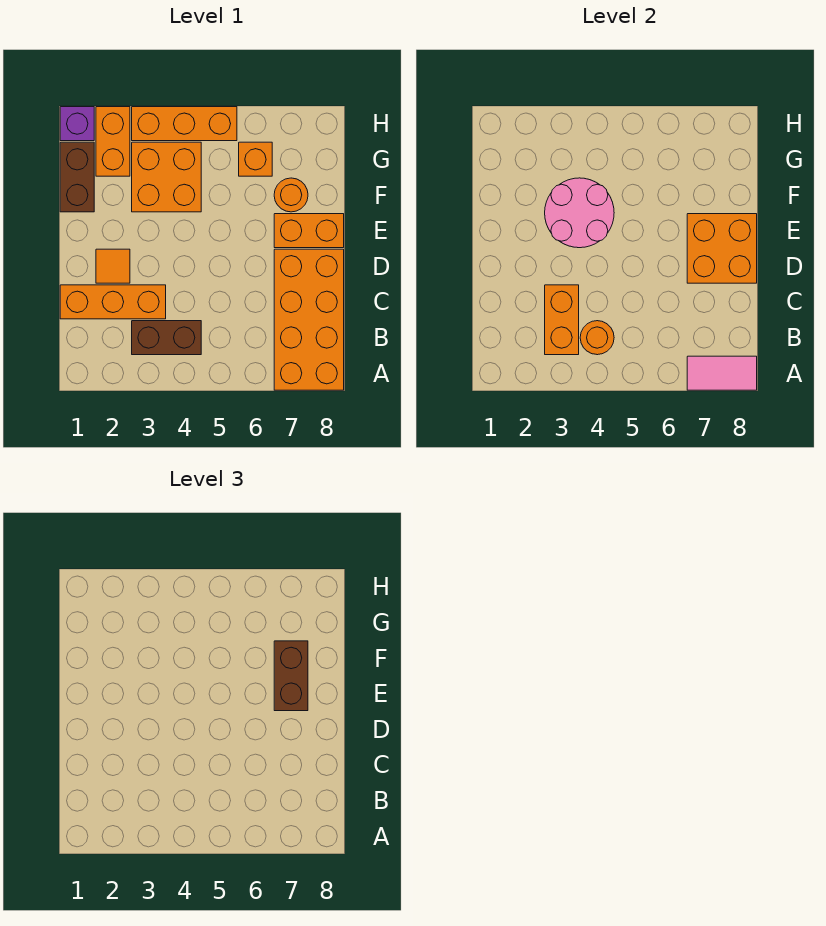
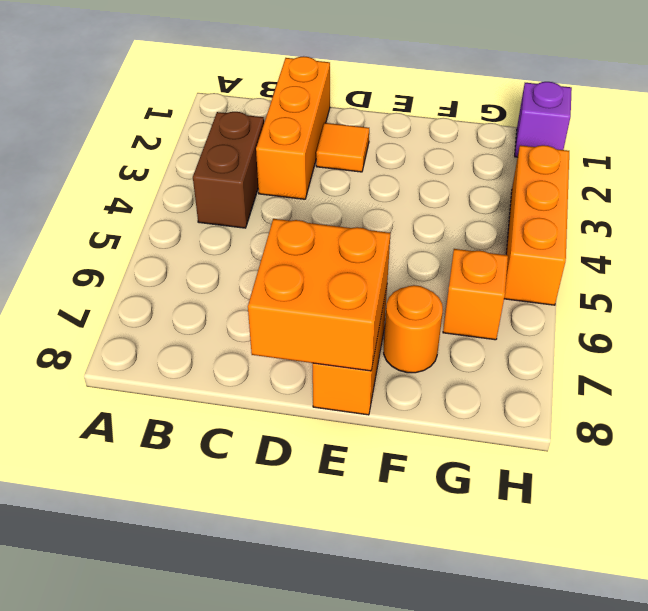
none -> orange brick A7:D8 level 1
none -> brown brick F1:G1 level 1
none -> orange brick F3:G4 level 1

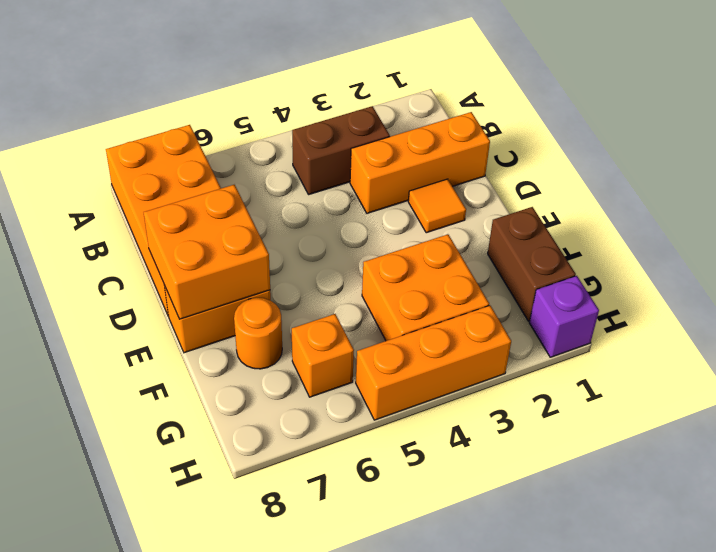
none -> orange brick G2:H2 level 1
none -> pink tile A7:A8 level 2
none -> orange brick B3:C3 level 2

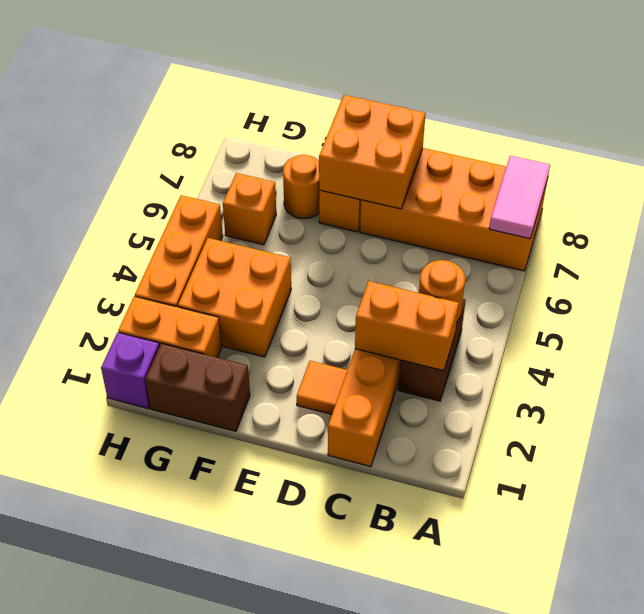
none -> pink round brick E3:F4 level 2
none -> brown brick E7:F7 level 3

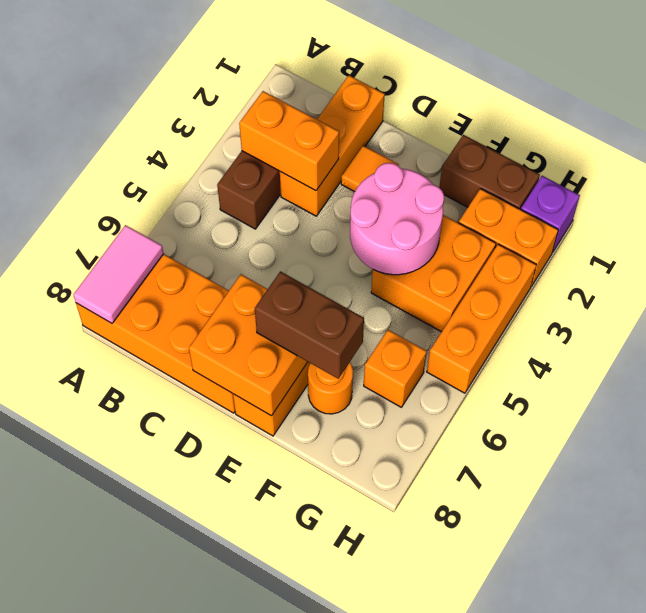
none -> orange round brick B4 level 2

